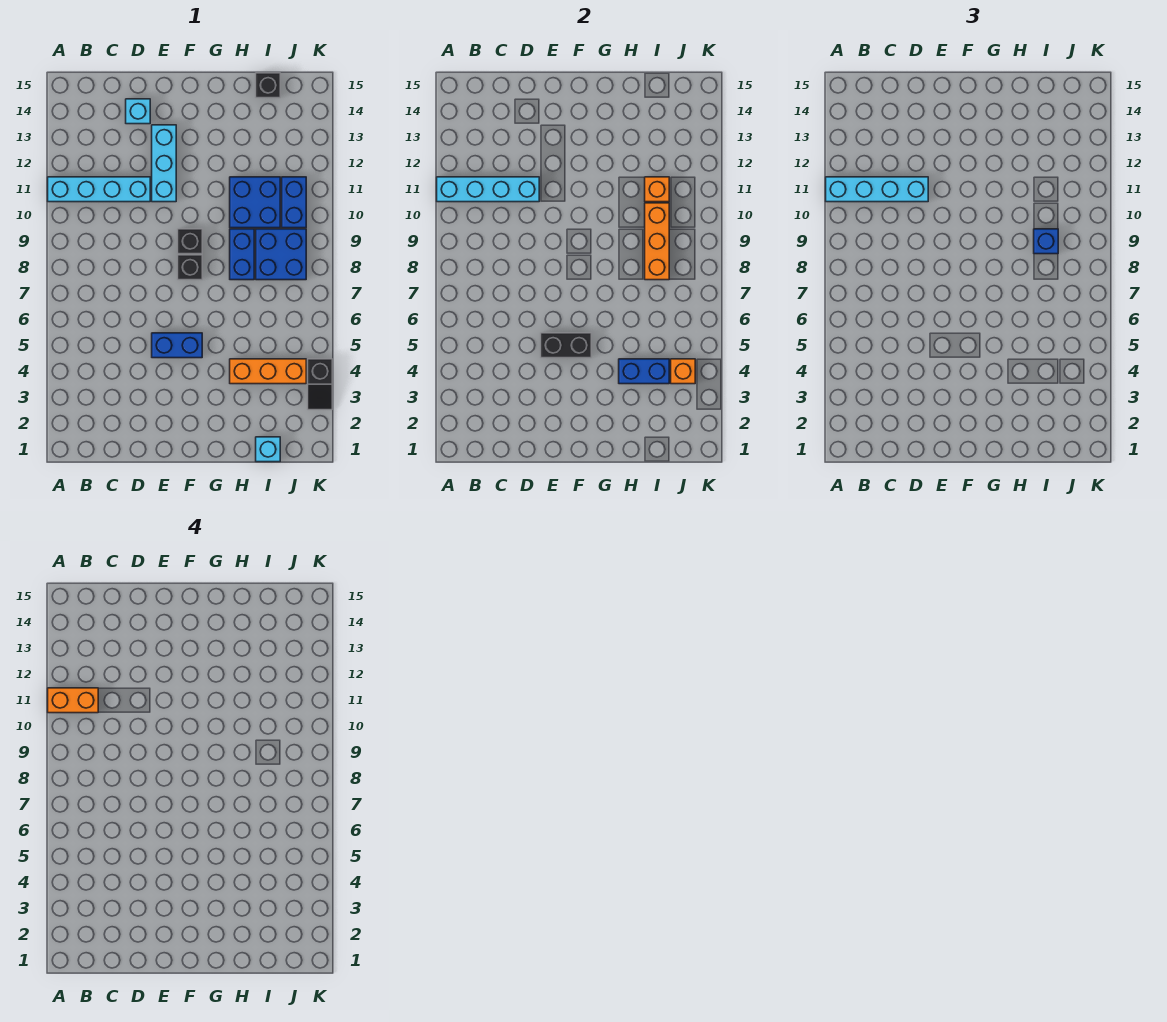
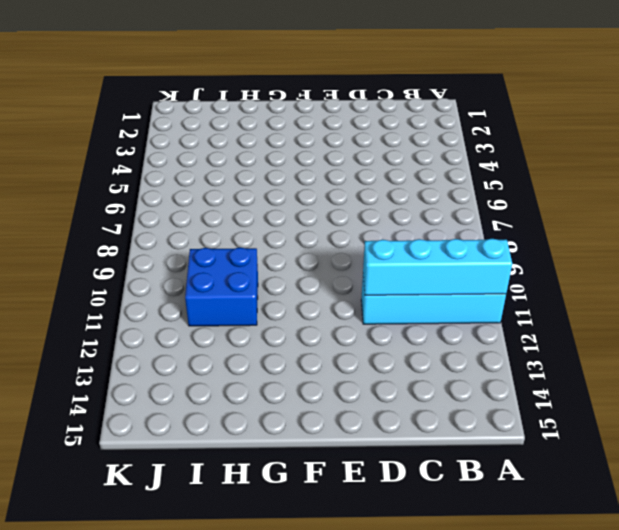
none -> cyan brick D14 level 1
none -> blue brick E5:F5 level 1
none -> cyan brick E11:E13 level 1

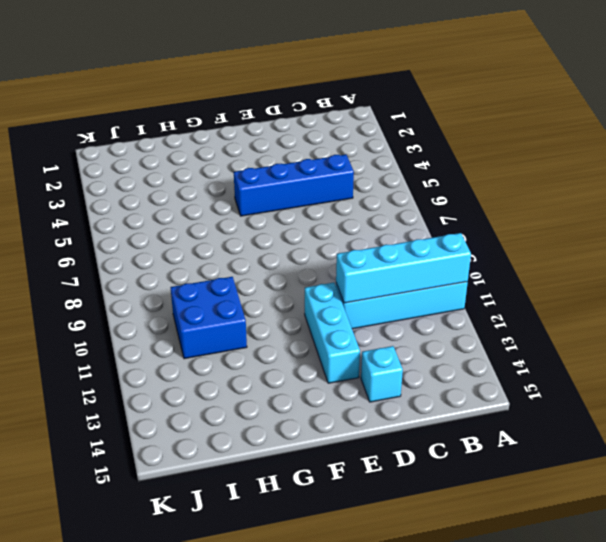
blue brick C5:F5 level 1 -> blue brick E5:F5 level 1
none -> black brick F8 level 1
none -> black brick F9 level 1
none -> orange brick H4:J4 level 1

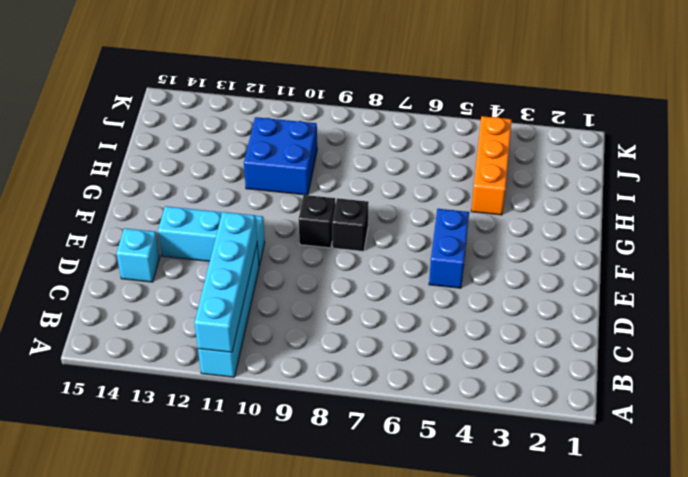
none -> blue brick H8:H9 level 1
none -> cyan brick I1 level 1
none -> blue brick I8:J9 level 1

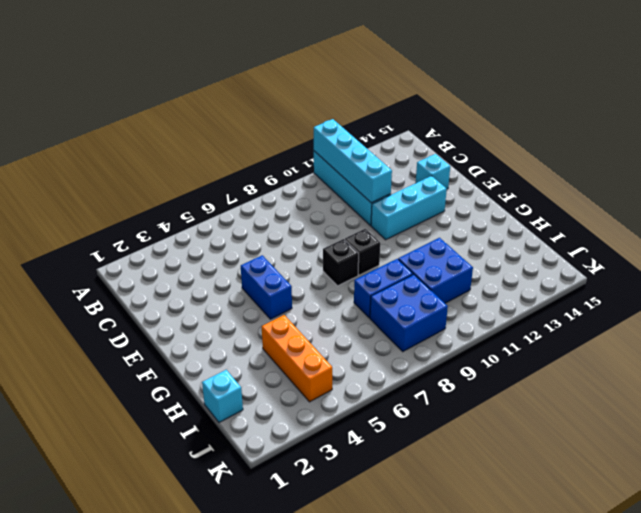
none -> black brick I15 level 1
none -> blue brick J10:J11 level 1
none -> black slope K3:K4 level 1 top 4

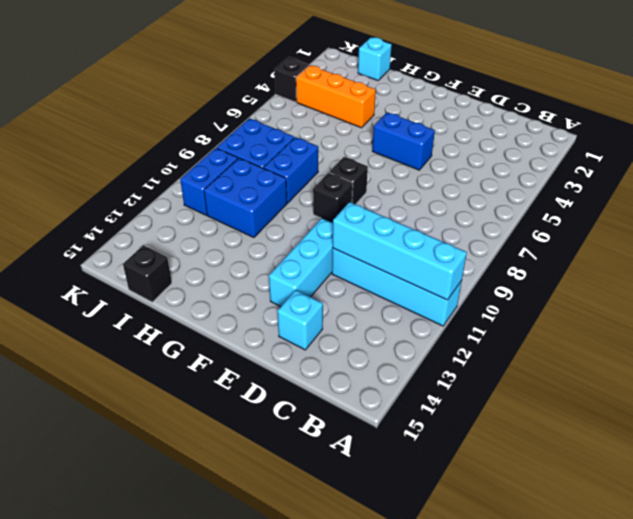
none -> black brick E5:F5 level 2
none -> blue brick H4:I4 level 2
none -> orange brick I8:I10 level 2

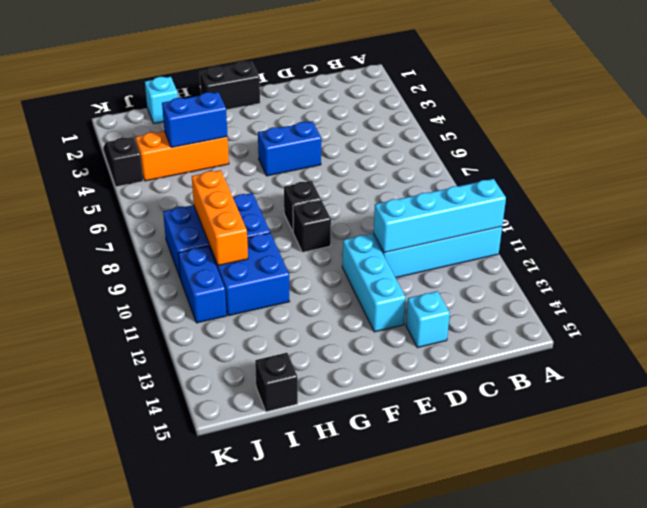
black brick F1:G1 level 1 -> black brick E5:F5 level 2
none -> orange brick I11 level 2
none -> orange brick J4 level 2
none -> cyan brick A11:D11 level 3

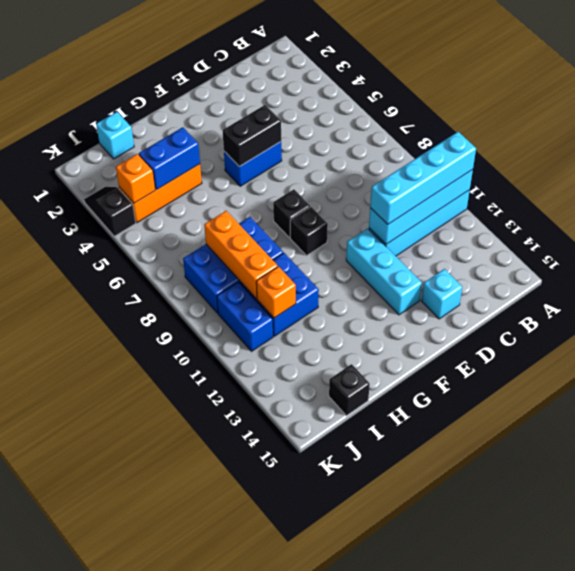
none -> blue brick I9 level 3
none -> orange brick A11:B11 level 4

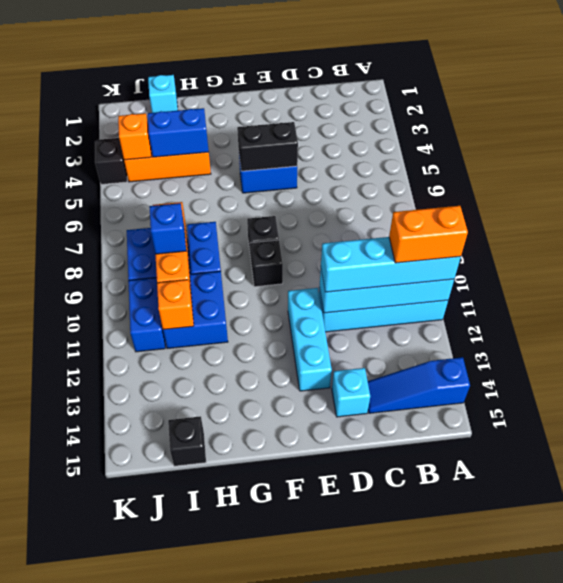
blue slope A14:C14 level 1 top A -> none

